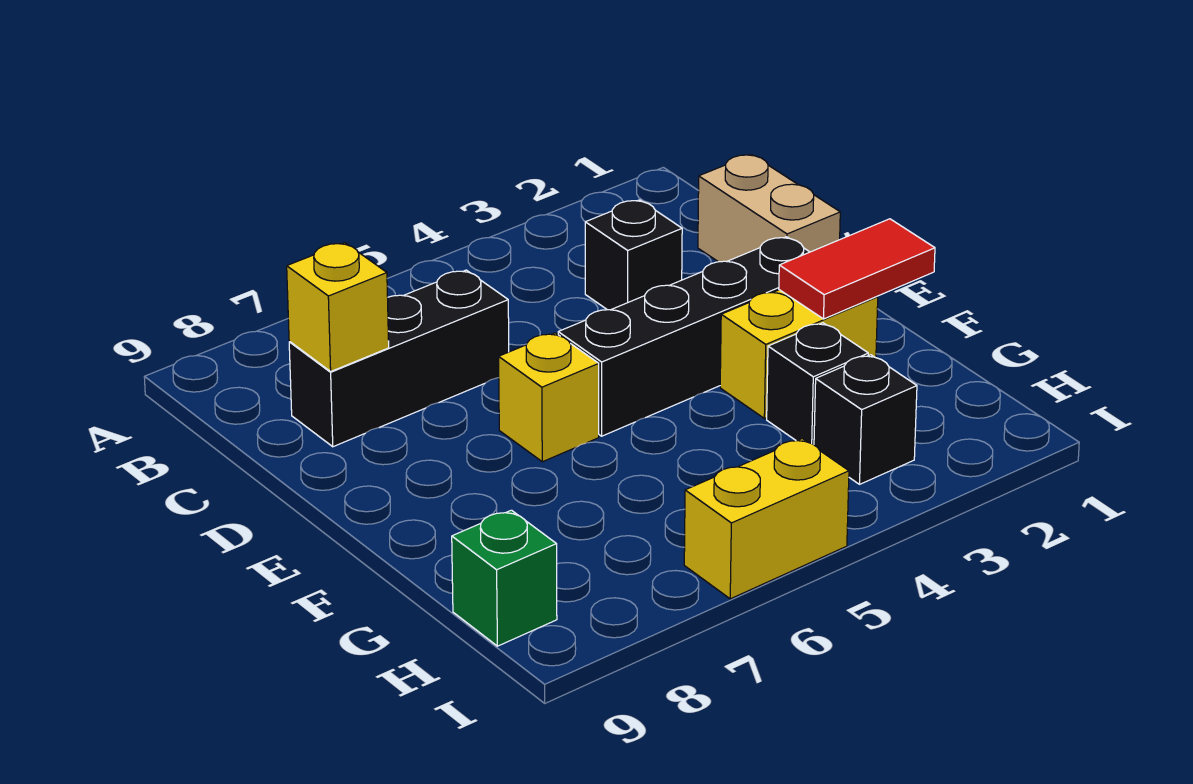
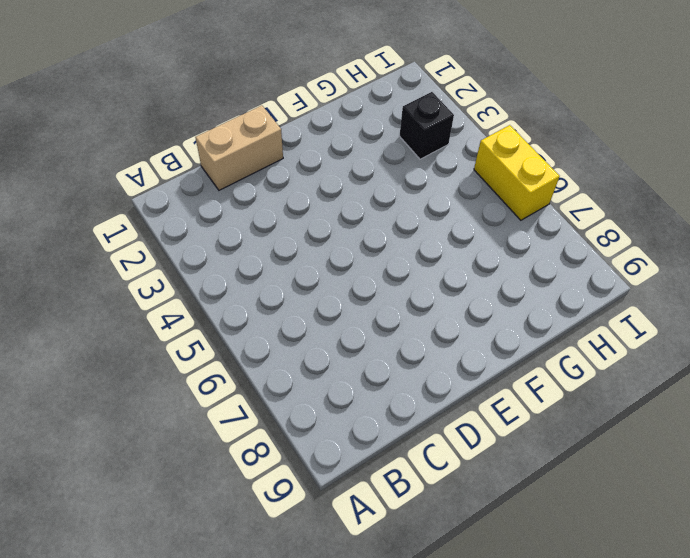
none -> black brick C3 level 1
none -> black brick C6:C8 level 1
none -> black brick E2:E5 level 1

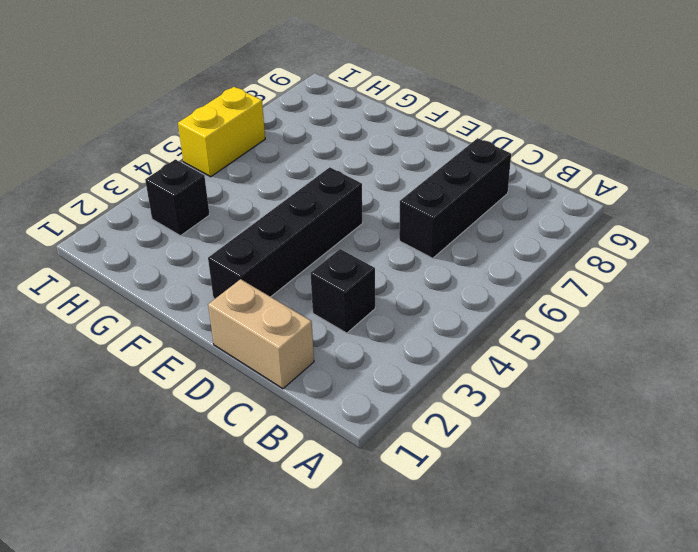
none -> yellow brick E6 level 1
none -> yellow brick F2:F3 level 1
none -> black brick G3 level 1

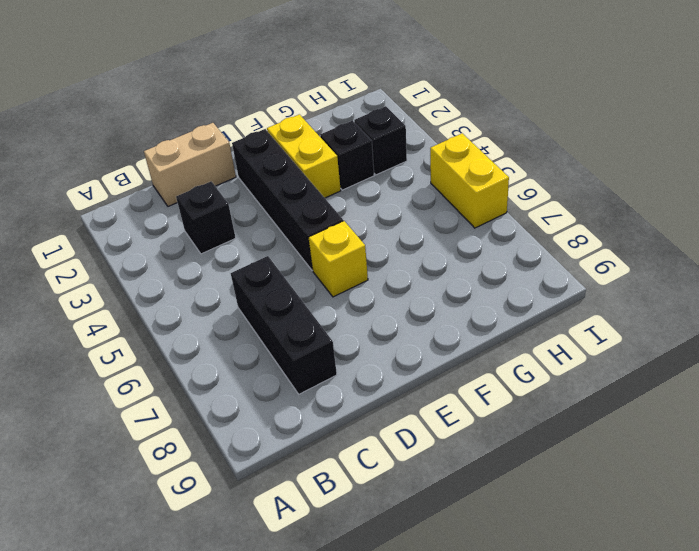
none -> green brick H9 level 1
none -> yellow brick C8 level 2
none -> red tile F1:F2 level 2

